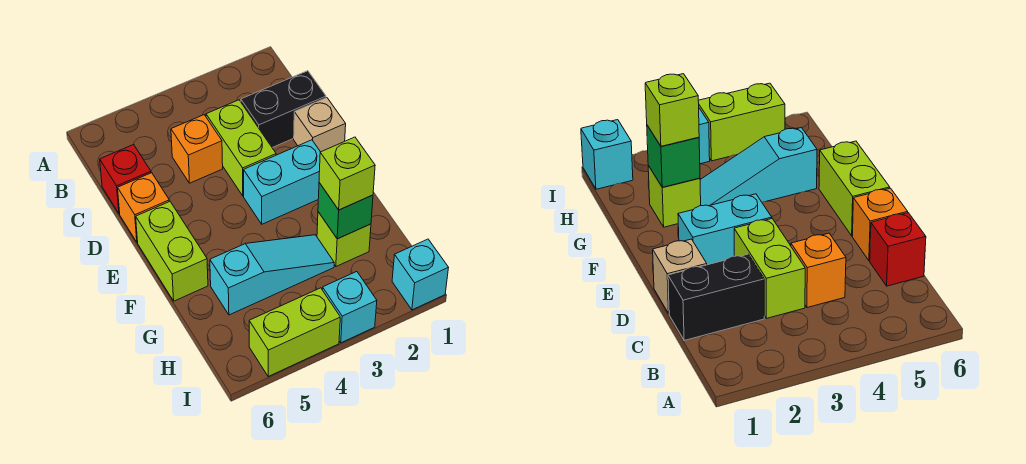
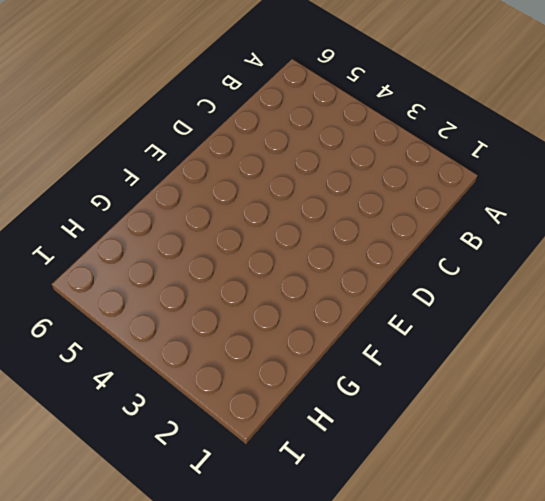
none -> black brick C1:C2 level 1
none -> lime brick C3:D3 level 1
none -> orange brick C4 level 1

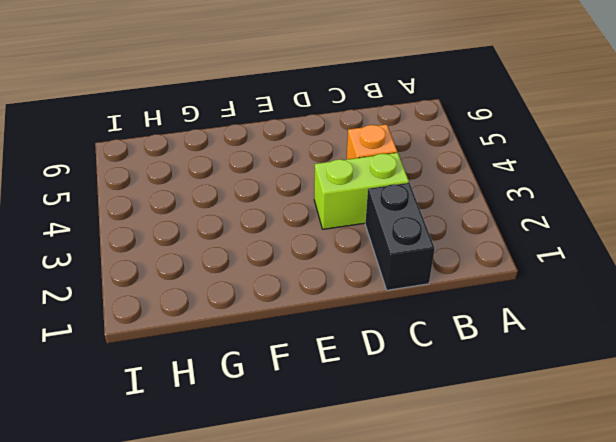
none -> red brick C6 level 1
none -> tan brick D1 level 1
none -> orange brick D6 level 1

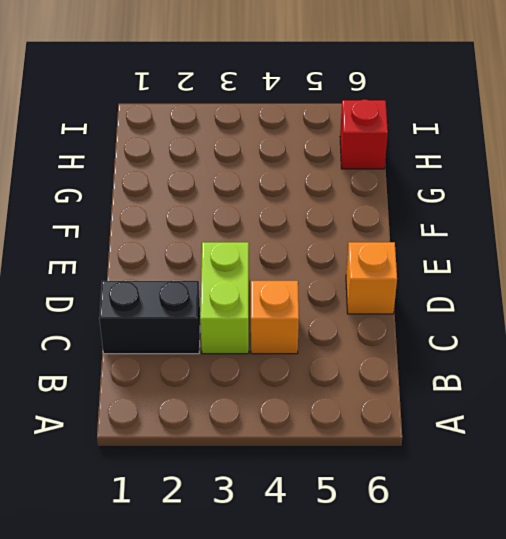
red brick H6 level 1 -> red brick C6 level 1
none -> tan brick D1 level 1
none -> cyan brick E2:E3 level 1
none -> lime brick E6:F6 level 1

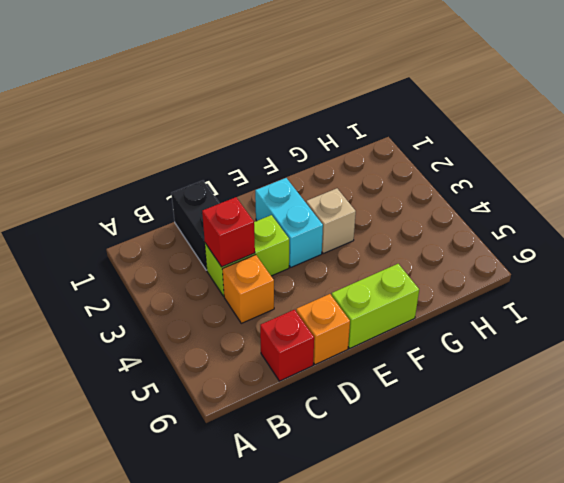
red brick C3 level 2 -> none
tan brick F3 level 1 -> tan brick D1 level 1
none -> lime brick G2 level 1
none -> cyan slope G3:G5 level 1 top 5
none -> cyan brick I1 level 1

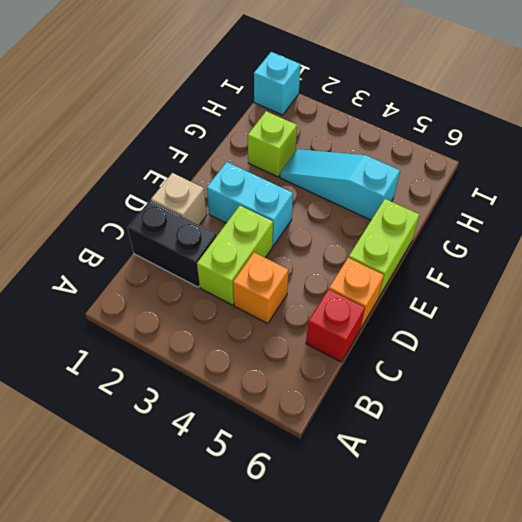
none -> cyan brick I3 level 1
none -> lime brick I4:I5 level 1
none -> green brick G2 level 2

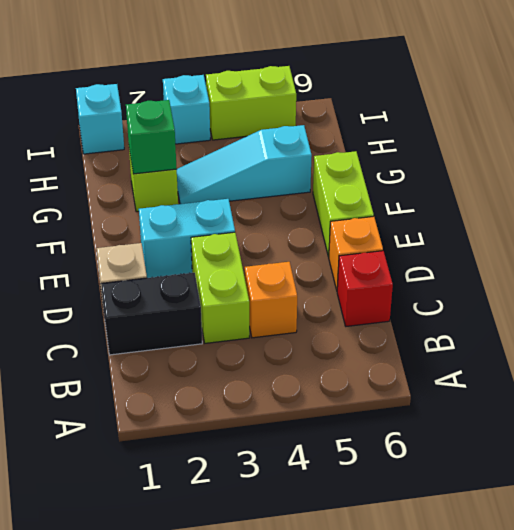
none -> lime brick G2 level 3

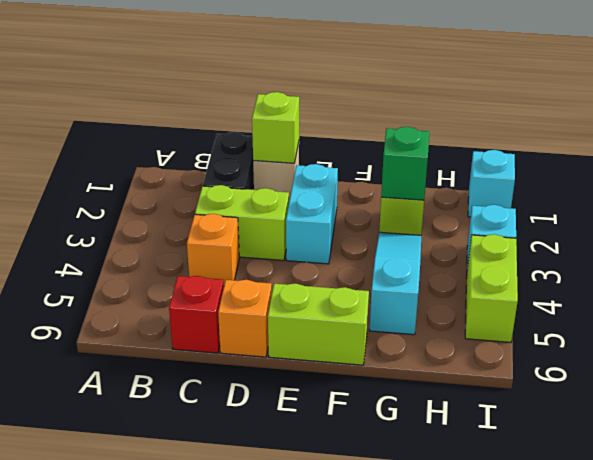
lime brick D1 level 2 -> lime brick G2 level 3

